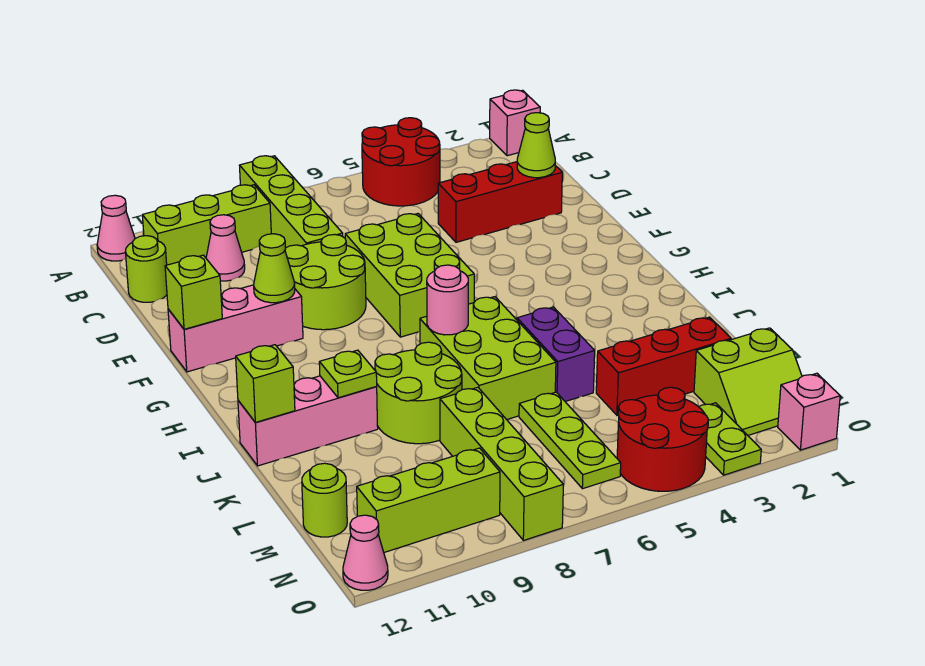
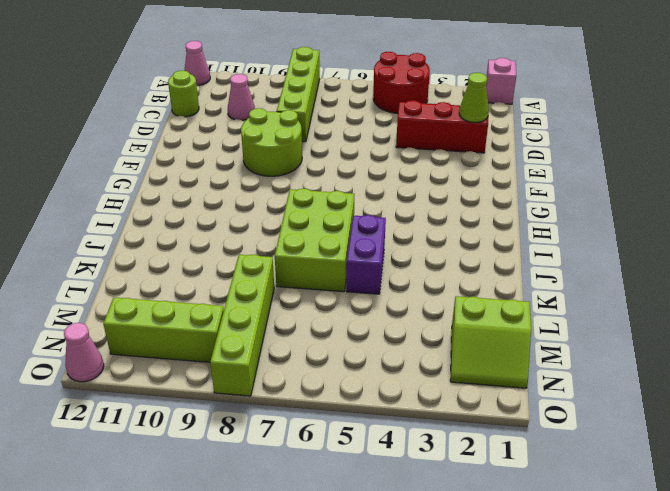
none -> lime brick B9:B11 level 1
none -> lime brick E6:G7 level 1
none -> pink brick F10:F12 level 1
none -> lime round brick J8:K9 level 1

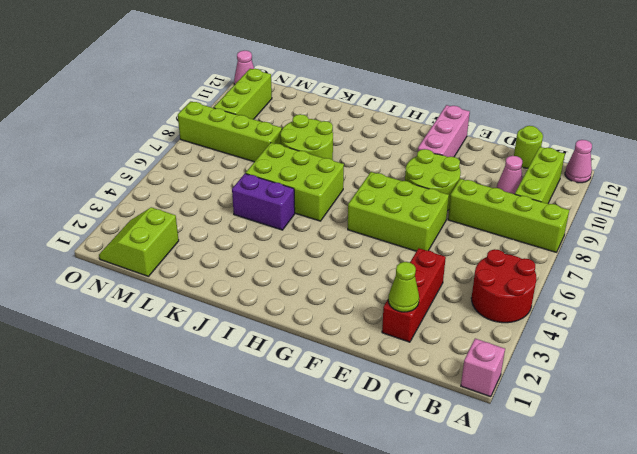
none -> pink brick J10:J12 level 1
none -> red brick L2:L4 level 1
none -> lime plate L6:N6 level 1
none -> lime round brick M12 level 1

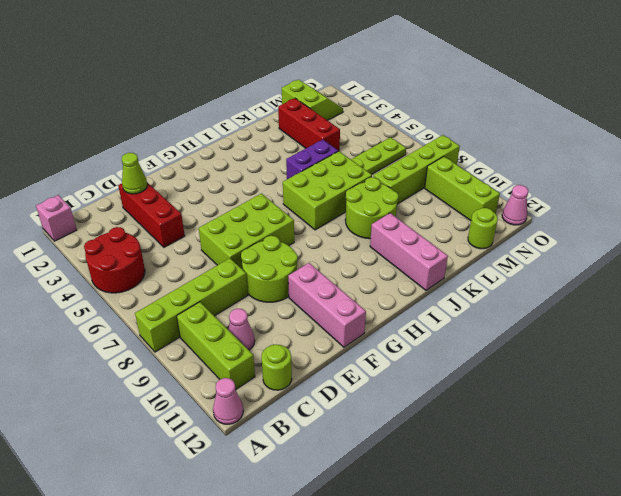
none -> lime plate N3:O3 level 1
none -> red round brick N4:O5 level 1
none -> pink brick O1 level 1
none -> lime cone F10 level 2

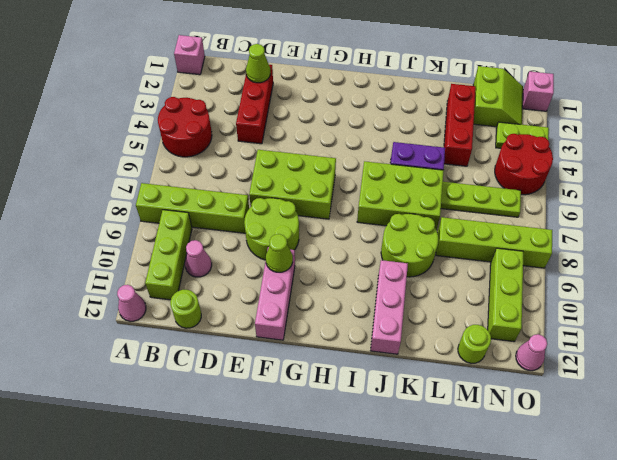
none -> lime brick F12 level 2
none -> pink round brick I7 level 2
none -> lime plate J10 level 2
none -> lime brick J12 level 2

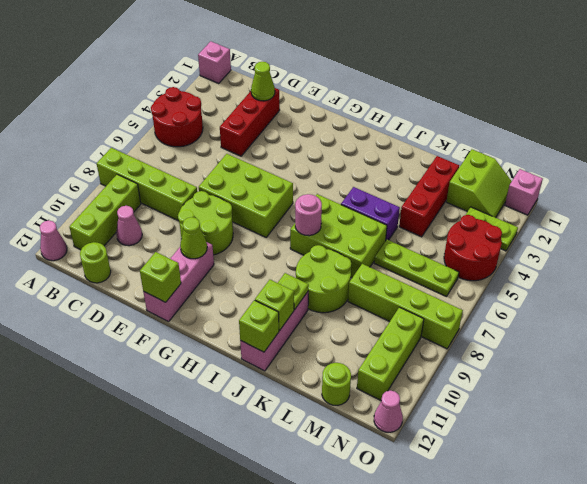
lime brick J11 level 2 -> none

